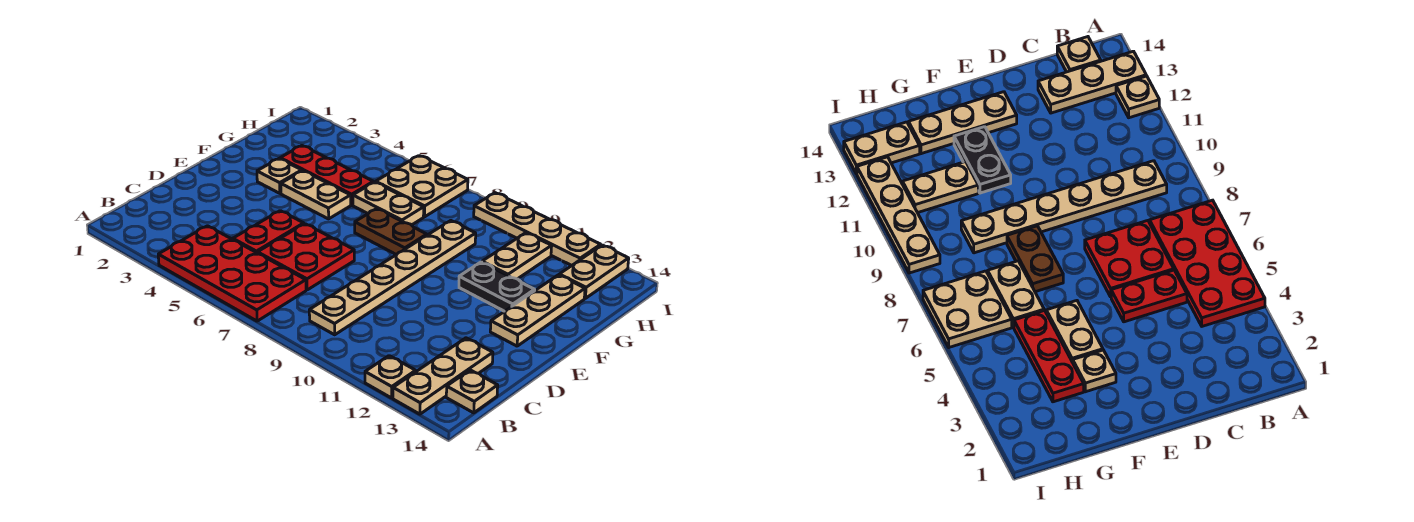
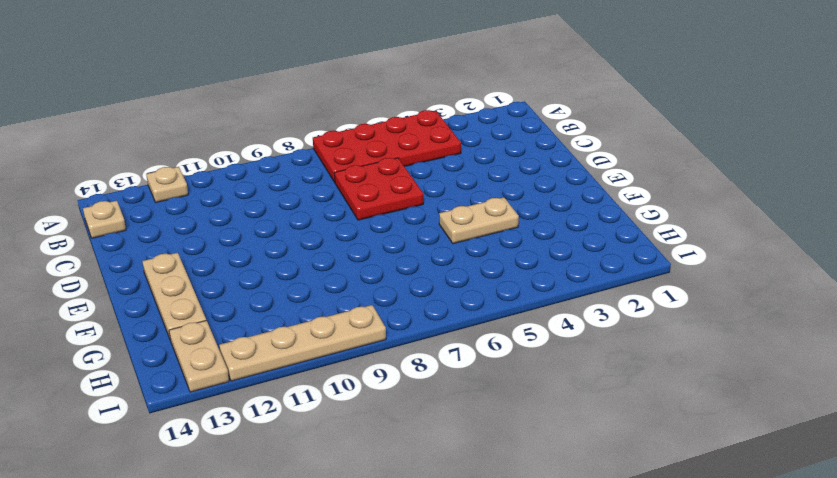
none -> tan plate A13:C13 level 1
none -> tan plate B9:G9 level 1
none -> red plate C5:D5 level 1

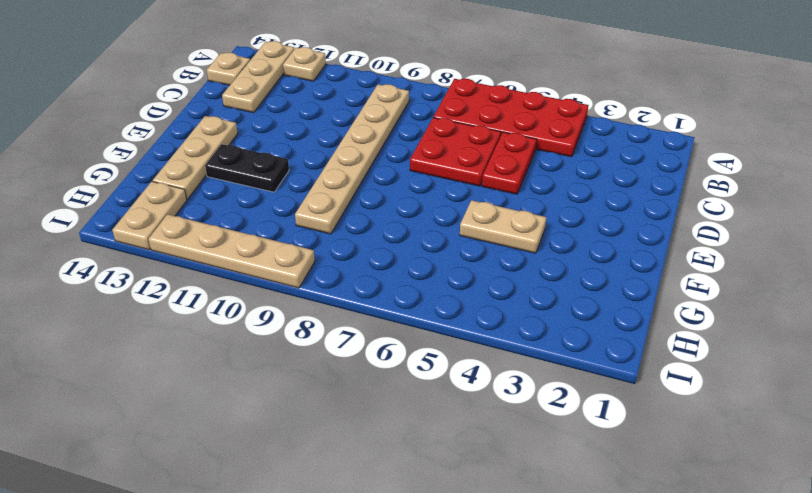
none -> tan plate F3 level 1
none -> brown plate F7:F8 level 1
none -> red plate G3:G5 level 1

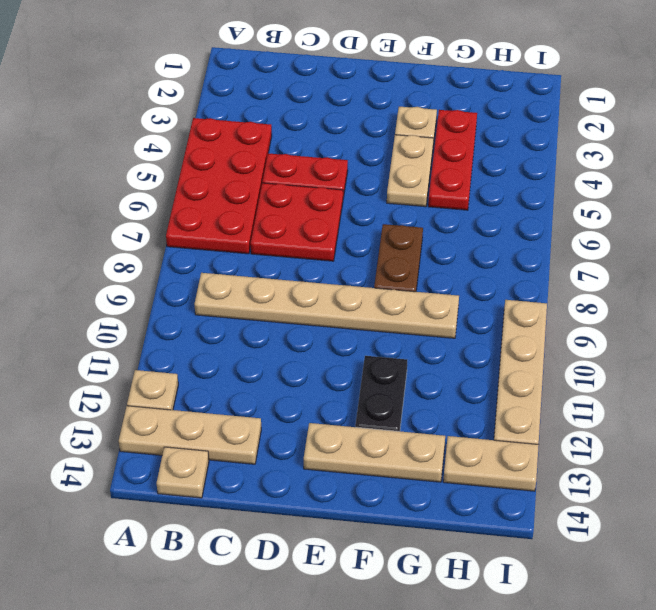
none -> tan plate G6:G7 level 1
none -> tan plate G11:H11 level 1
none -> tan plate H6:I7 level 1

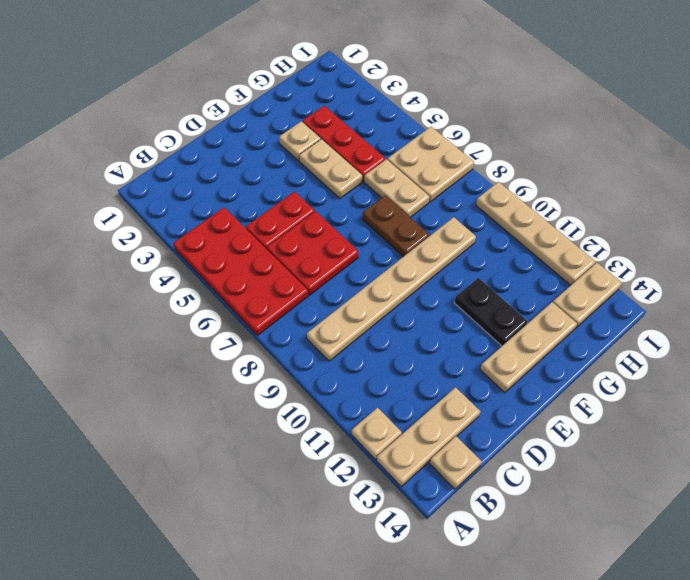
none -> tan plate G11:H11 level 1

